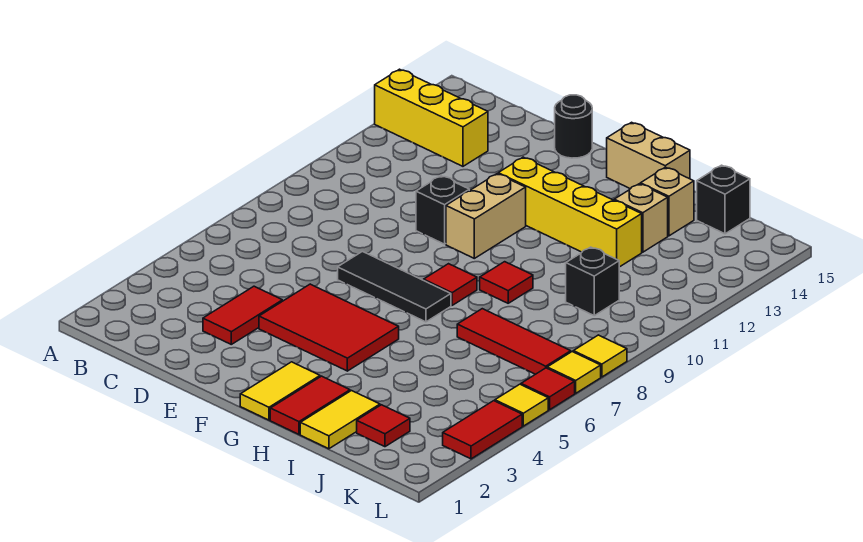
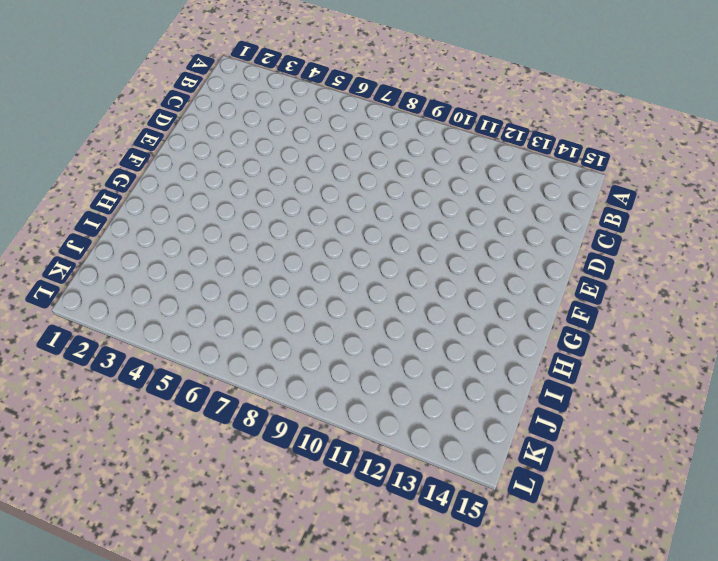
none -> yellow brick A13:C13 level 1
none -> red tile D3:D4 level 1
none -> red tile E4:G5 level 1

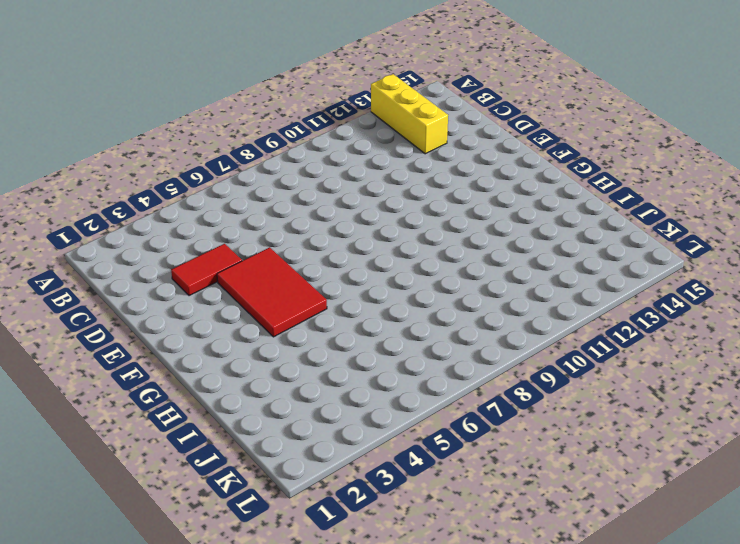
none -> black tile E7:G7 level 1
none -> black brick E10 level 1
none -> black round brick E15 level 1

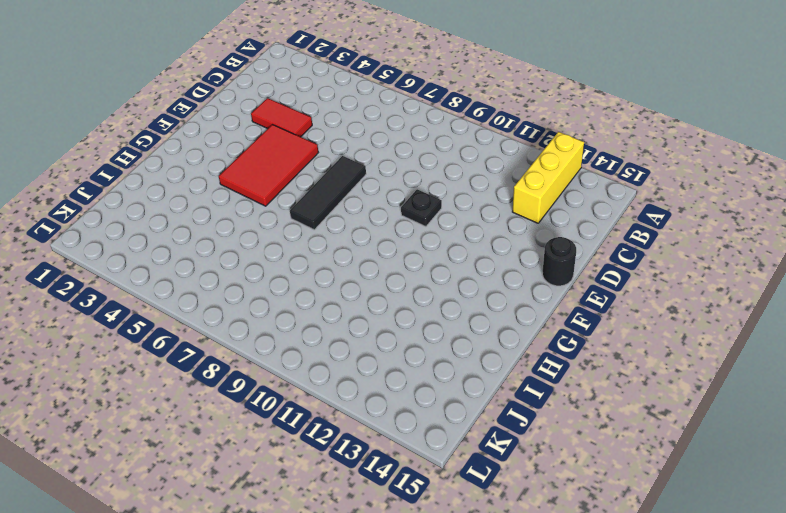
black plate E10 level 1 -> black brick E10 level 1
none -> tan brick F10:F11 level 1
none -> yellow brick F12:I12 level 1
none -> yellow tile G1:G2 level 1

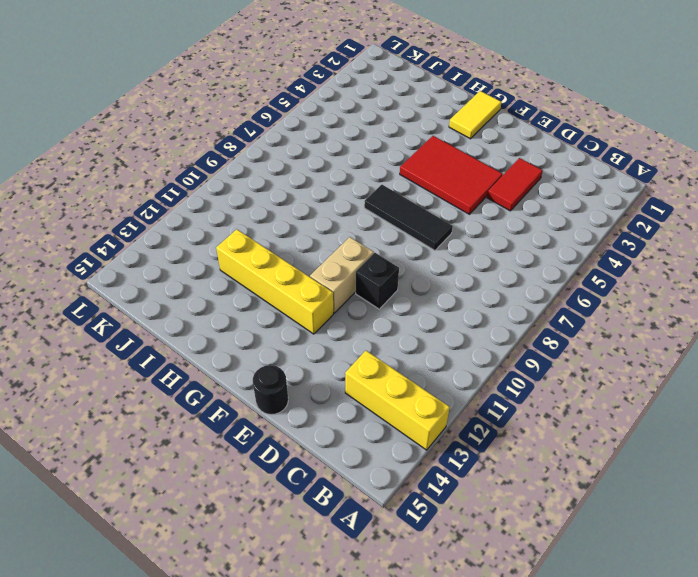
none -> red tile G8 level 1
none -> tan brick G15:H15 level 1
none -> red tile H1:H2 level 1

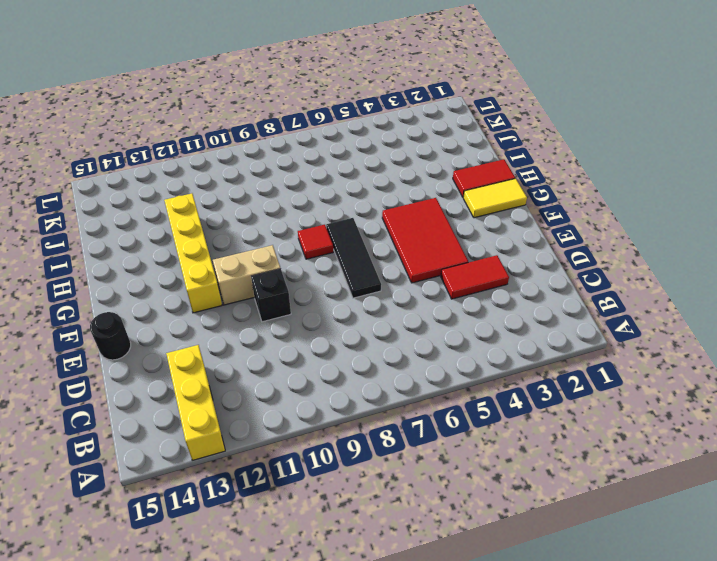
none -> tan brick G15:H15 level 1
none -> red tile H9 level 1
none -> yellow tile I1:I2 level 1

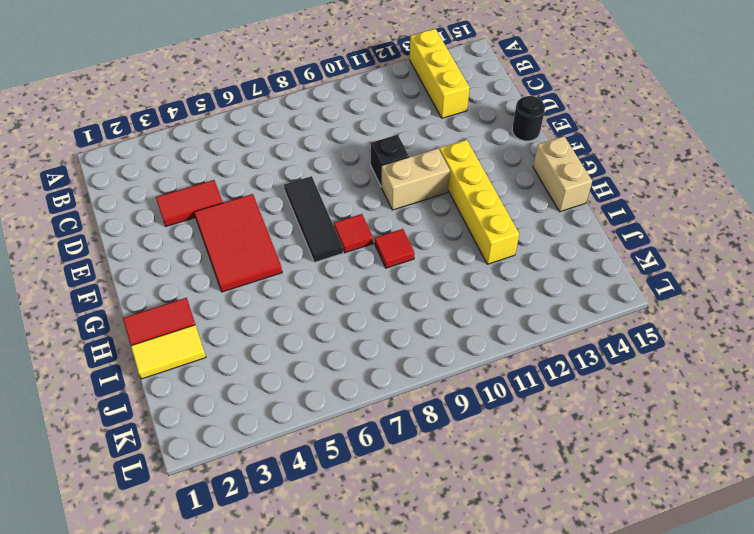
none -> yellow tile G1:G2 level 1
none -> red tile I7:K7 level 1
none -> tan brick I13 level 1

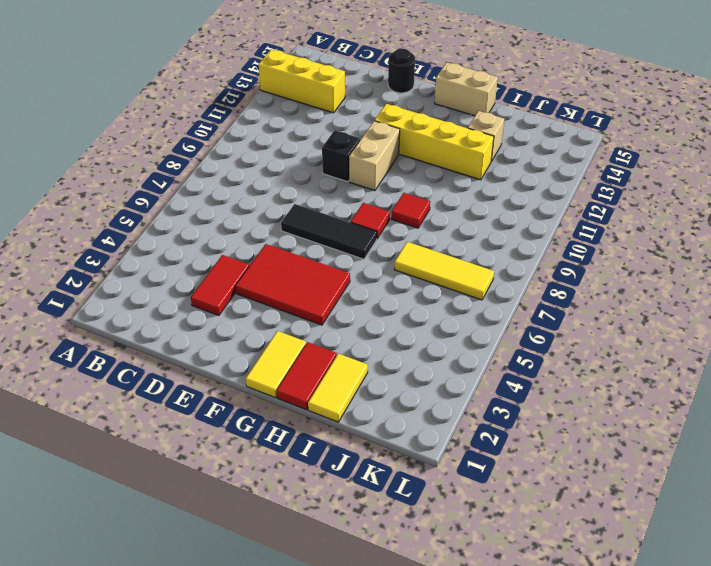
yellow tile I7:K7 level 1 -> red tile I7:K7 level 1
none -> tan brick I14 level 1
none -> red tile J2 level 1
none -> black brick J10 level 1

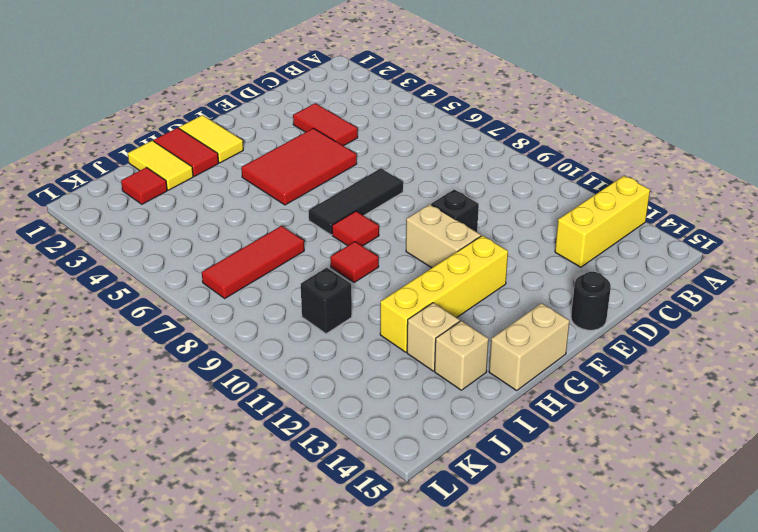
none -> black brick J15 level 1
none -> red tile L3:L4 level 1
none -> yellow tile L5 level 1

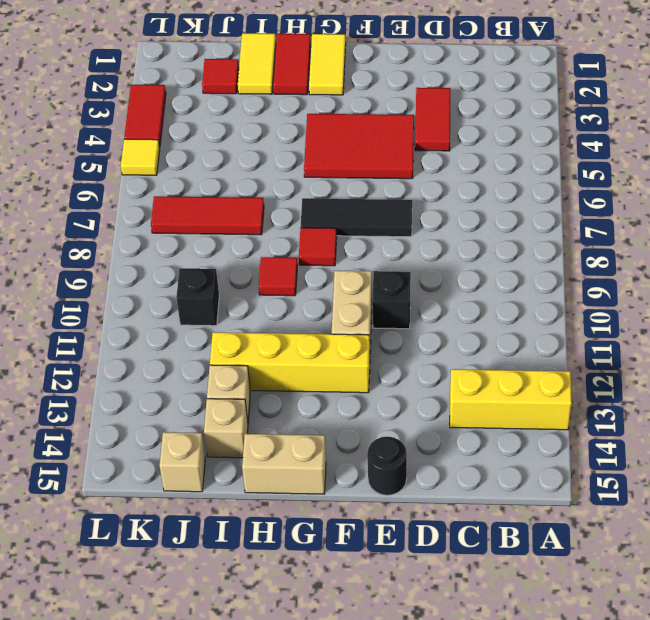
tan brick J15 level 1 -> black brick J15 level 1
none -> red tile L6 level 1
none -> yellow tile L7 level 1
none -> yellow tile L8 level 1

